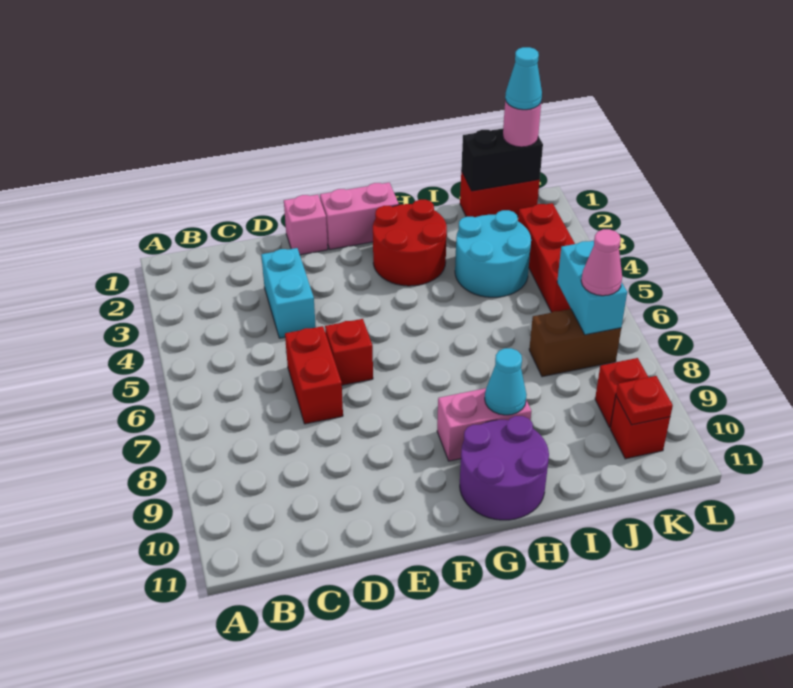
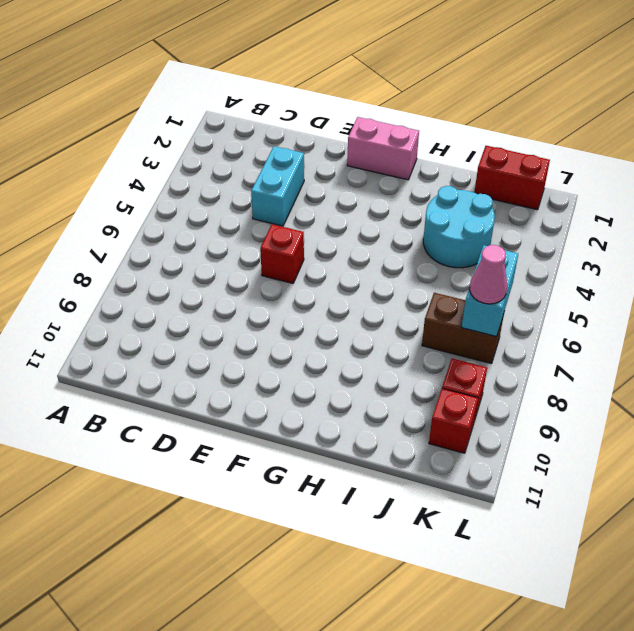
none -> red brick D6:D7 level 1
none -> pink brick E1 level 1
none -> red round brick G2:H3 level 1

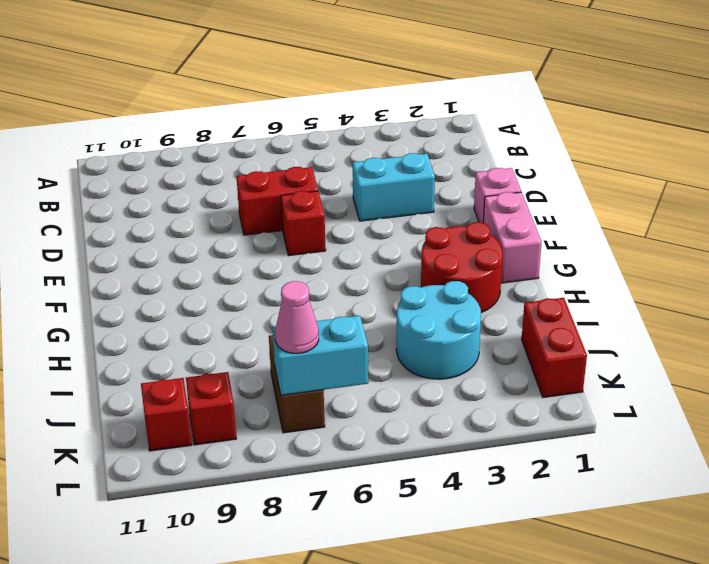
none -> pink brick G9:H9 level 1
none -> purple round brick G10:H11 level 1
none -> red brick K3:K5 level 1

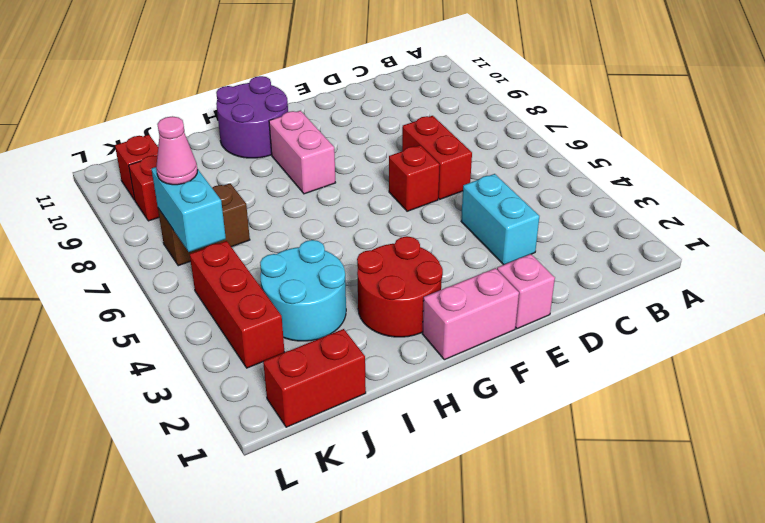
pink brick G8:G9 level 1 -> pink brick G9:H9 level 1
none -> cyan cone H9 level 2
none -> black brick J1:K1 level 2
none -> red plate K10 level 2

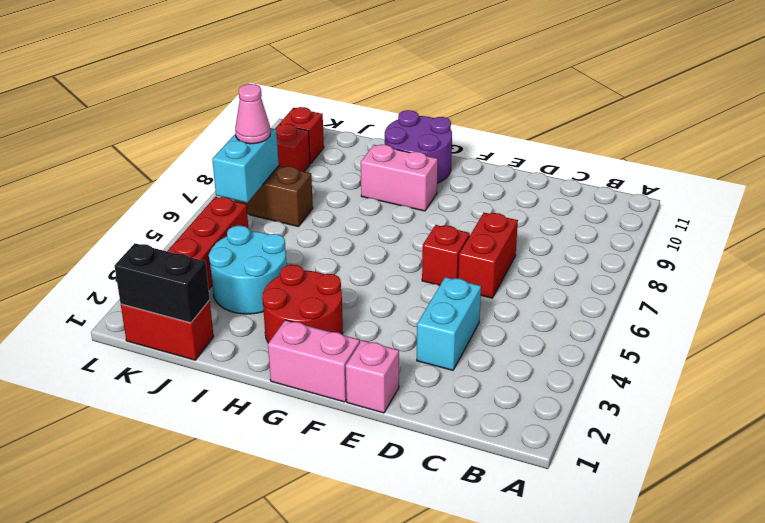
none -> cyan cone H9 level 2
none -> red plate K10 level 2
none -> pink round brick K1 level 3

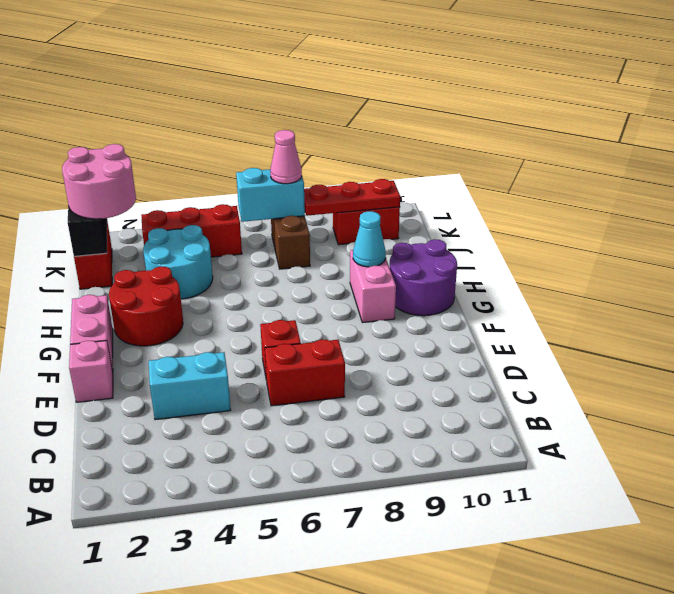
pink round brick J1:K2 level 3 -> pink round brick K1 level 3
red plate K8:K10 level 2 -> red plate K10 level 2
none -> cyan cone K1 level 4

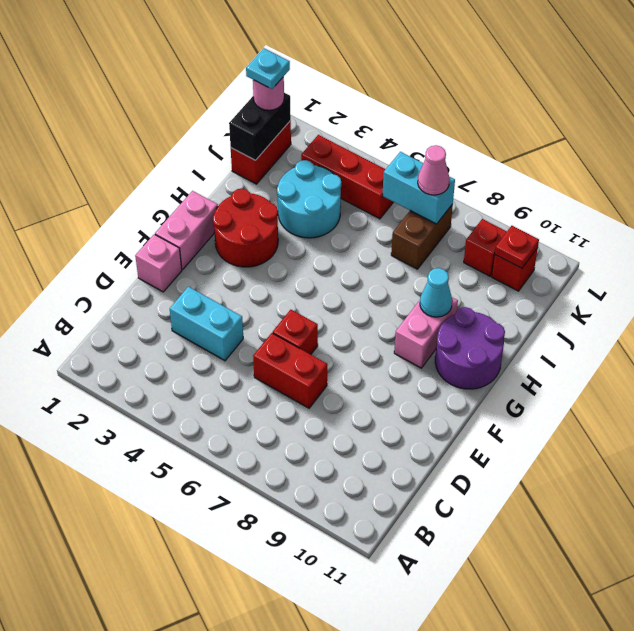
cyan plate K1 level 4 -> cyan cone K1 level 4

